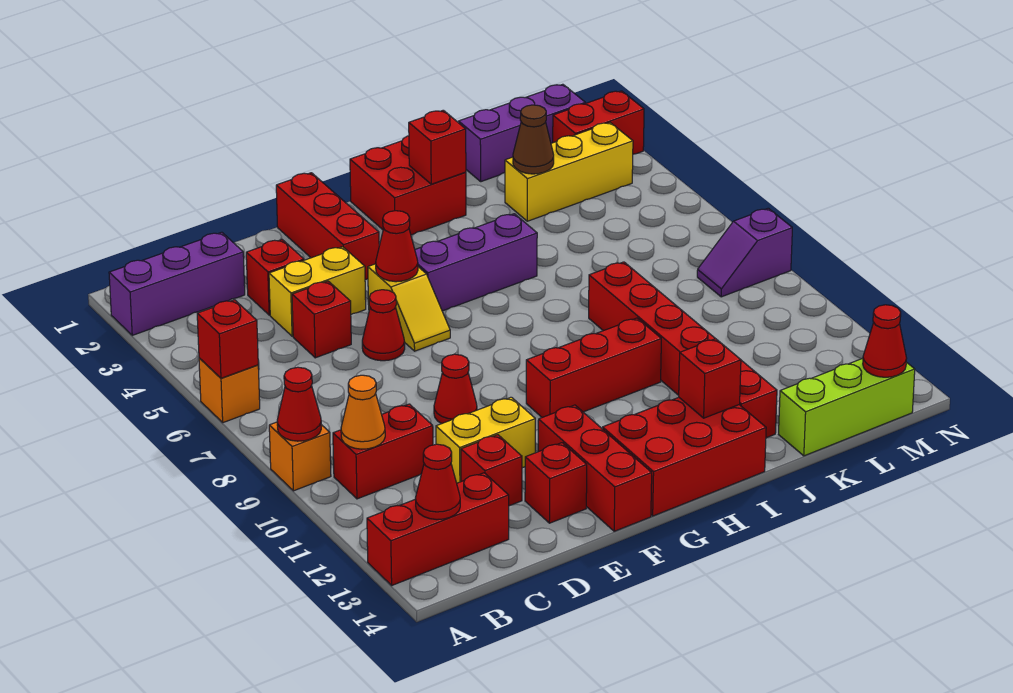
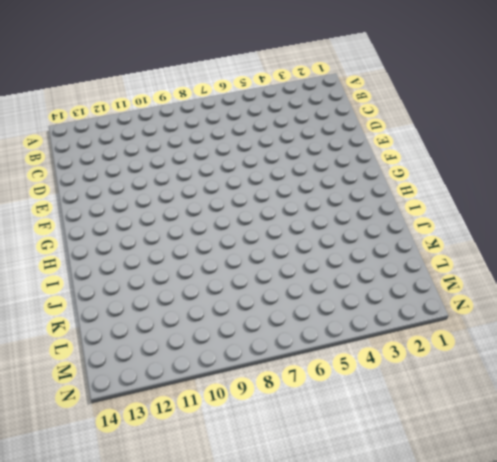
none -> purple brick A2:C2 level 1
none -> orange brick A6 level 1
none -> orange brick A9 level 1
none -> red brick A13:C13 level 1

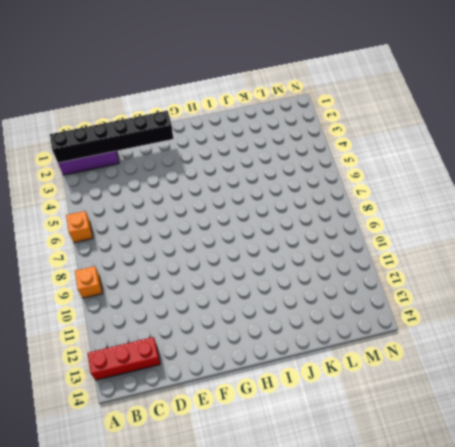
black brick A2:F2 level 2 -> none
none -> red brick B10:C10 level 1
none -> red brick D3 level 1
none -> yellow brick D4:E4 level 1
none -> red brick D5 level 1

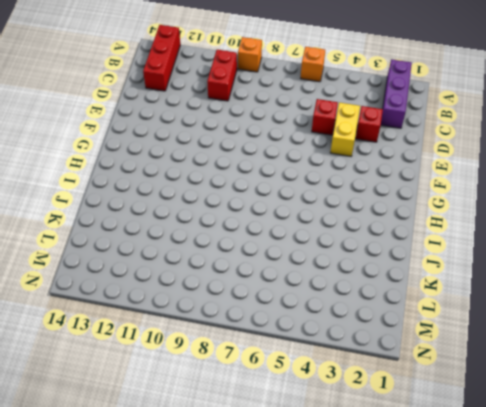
none -> yellow brick D11:E11 level 1
none -> red brick D12 level 1
none -> red cone E6 level 1
none -> red cone E9 level 1

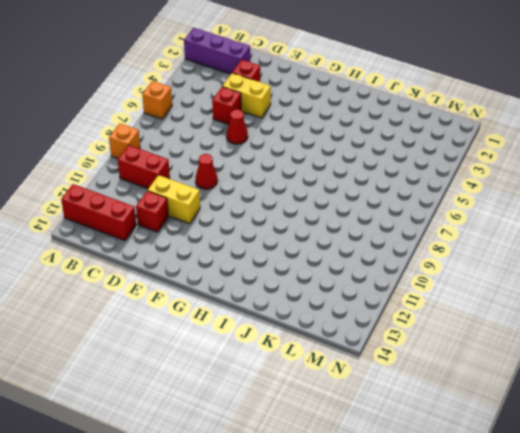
none -> red brick E13 level 1
none -> red brick F1:F3 level 1
none -> yellow slope F5:F6 level 1 top 5
none -> red brick F12:F14 level 1

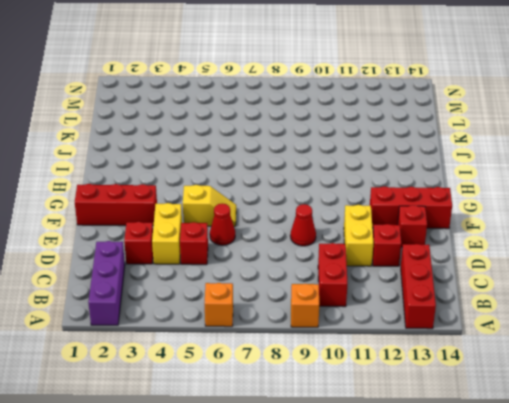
none -> purple brick G5:I5 level 1
none -> red brick G10:I10 level 1
none -> red brick G13:I14 level 1
none -> red brick H1:I2 level 1

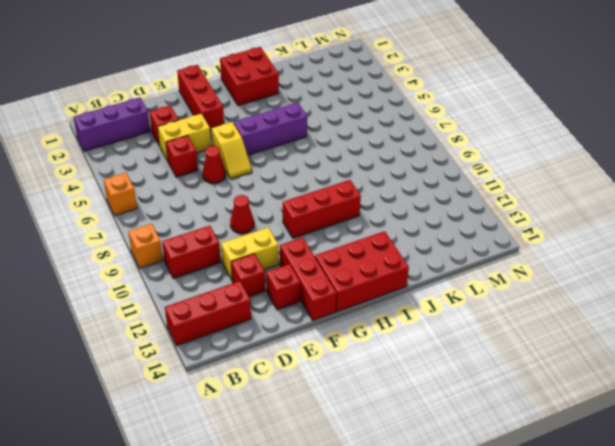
none -> red brick J8:J13 level 1
none -> purple brick K1:M1 level 1
none -> yellow brick K3:M3 level 1
none -> lime brick K14:M14 level 1

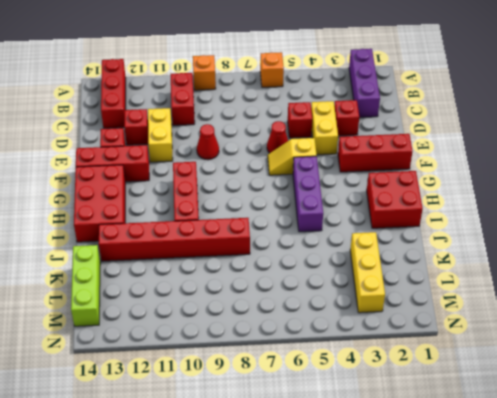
none -> purple brick K1:M1 level 1
none -> red brick M2:N2 level 1
none -> purple slope M8:N8 level 1 top N
none -> red brick A6 level 2

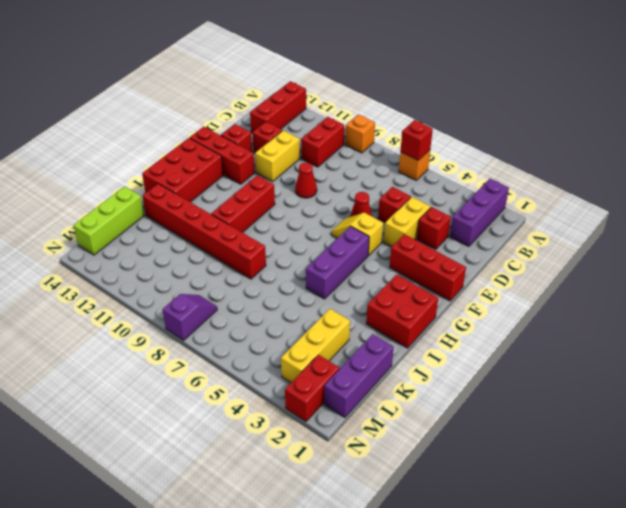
none -> red cone A9 level 2
none -> orange cone B10 level 2
none -> red cone B13 level 2
none -> red cone F5 level 2

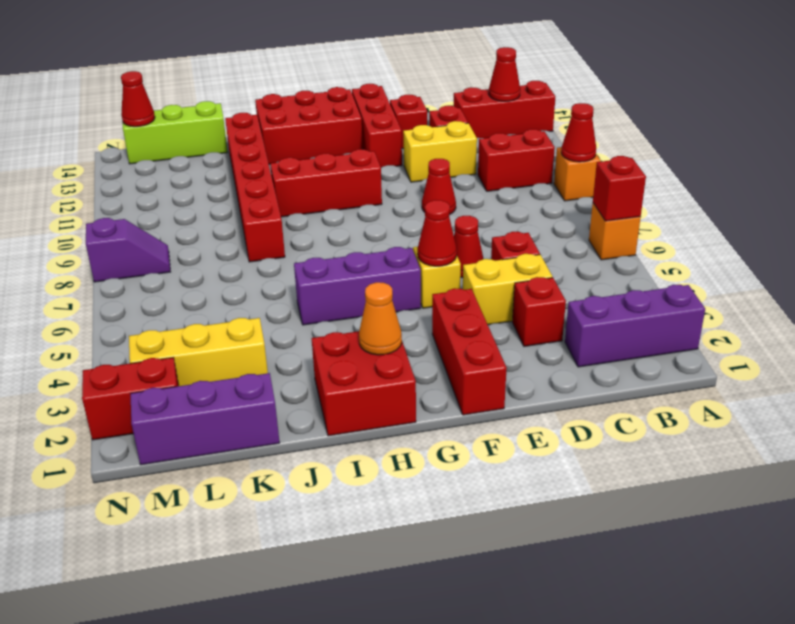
orange cone H2 level 2 -> orange cone B10 level 2
none -> red brick I2 level 2
none -> red brick I13 level 2
none -> brown cone K3 level 2

